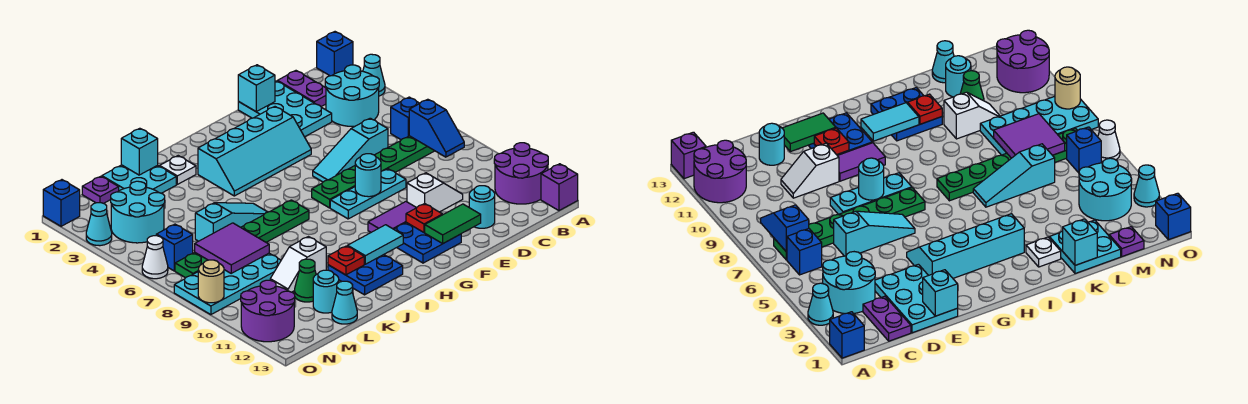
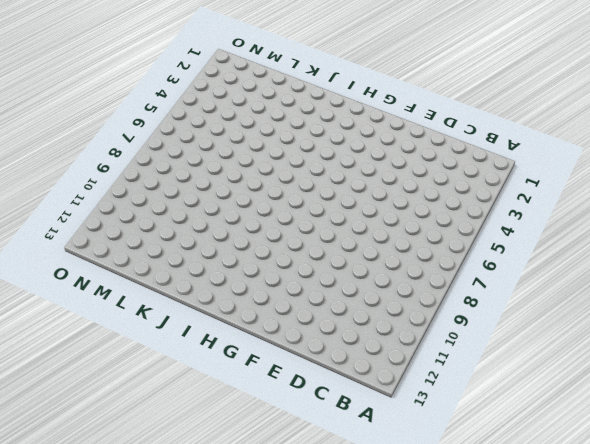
none -> blue brick A1 level 1
none -> cyan cone A3 level 1
none -> purple round brick A11:B12 level 1
none -> purple brick A13 level 1

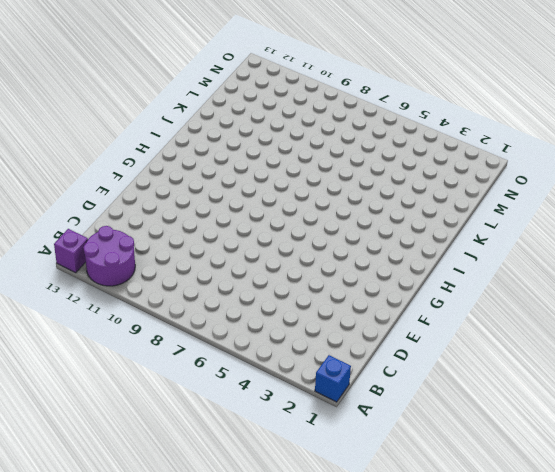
none -> cyan cone A3 level 1
none -> cyan round brick B3:C4 level 1
none -> blue brick B6 level 1
none -> green plate B7:G7 level 1

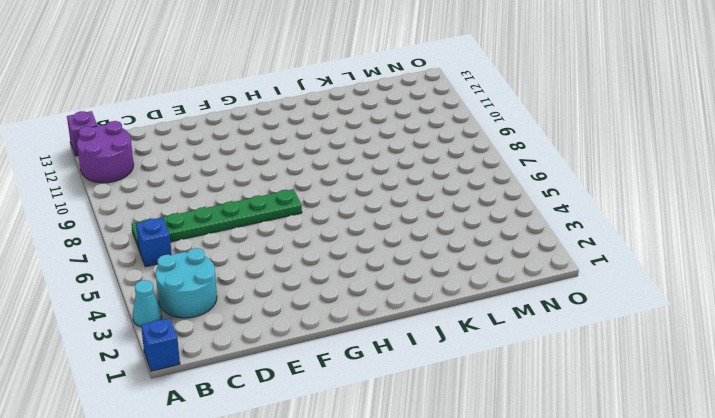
none -> purple plate C1:C2 level 1
none -> cyan plate D1:E3 level 1
none -> cyan slope D6:F6 level 1 top D
none -> white slope D10:E10 level 1 top E

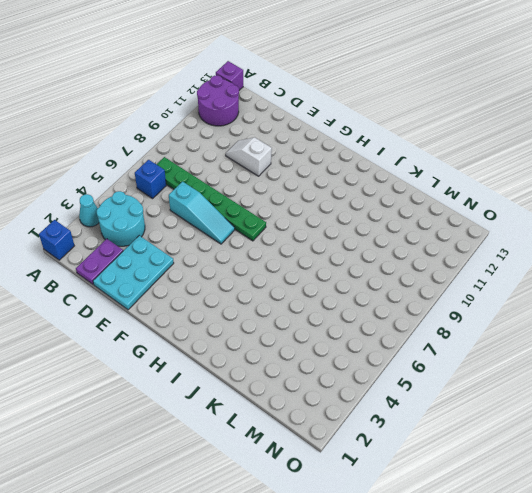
none -> cyan round brick D12 level 1
none -> cyan plate E8:G8 level 1
none -> cyan slope F3:I4 level 1 top 3
none -> purple tile F10:G10 level 1

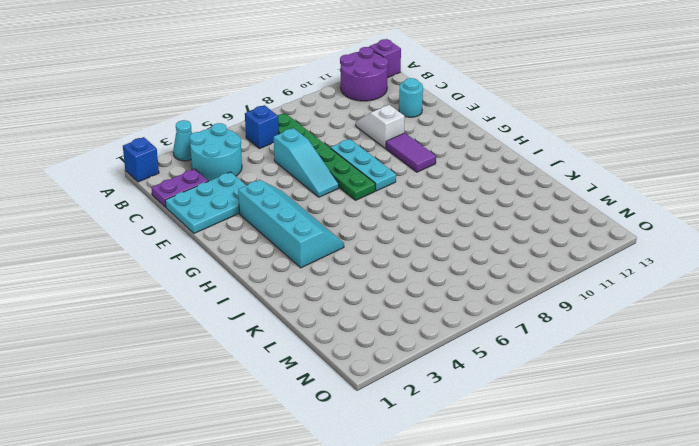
none -> blue plate F11:G12 level 1
none -> green plate I7:N7 level 1
none -> blue plate I11:J12 level 1
none -> white plate J2 level 1

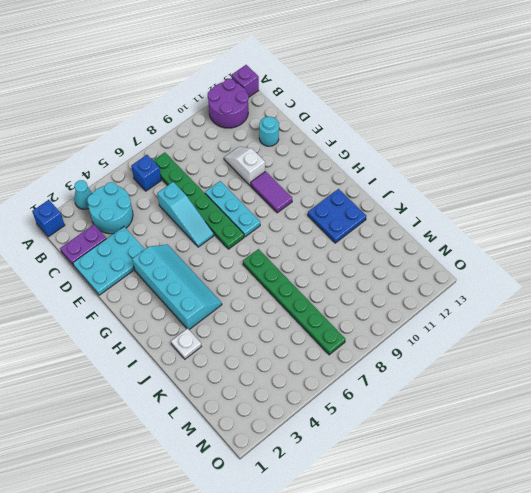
none -> blue plate F11:G12 level 1
none -> cyan slope J6:L6 level 1 top L
none -> cyan plate K1:L2 level 1
none -> white slope K10:L10 level 1 top K

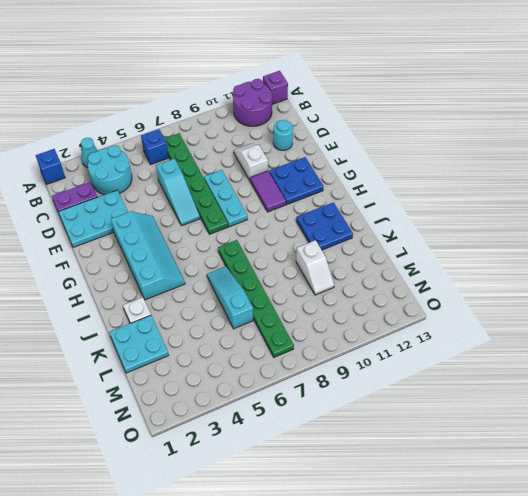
none -> cyan plate L8:O9 level 1
none -> green cone L11 level 1
none -> cyan round brick L12 level 1
none -> cyan cone L13 level 1

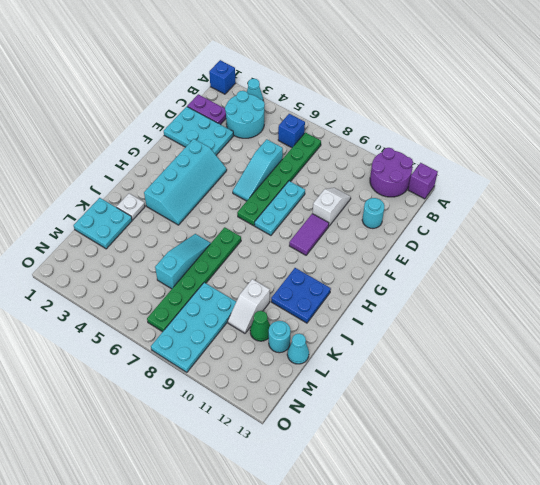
none -> blue plate F11:G12 level 1
none -> purple plate M1 level 1
none -> cyan round brick M3:N4 level 1
none -> blue brick N6 level 1

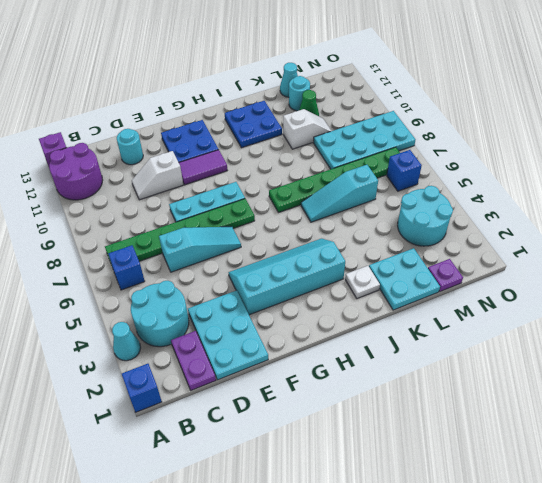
none -> purple round brick N11:O12 level 1
none -> blue brick O1 level 1
none -> cyan cone O3 level 1
none -> white cone O6 level 1

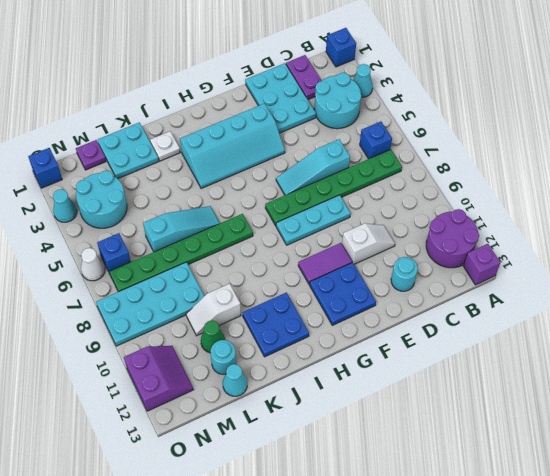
purple slope N11:O12 level 1 top O -> purple round brick N11:O12 level 1
none -> blue slope B7:B8 level 2 top 7
none -> cyan brick E1 level 2
none -> green tile E12:F12 level 2
none -> cyan round brick F8 level 2

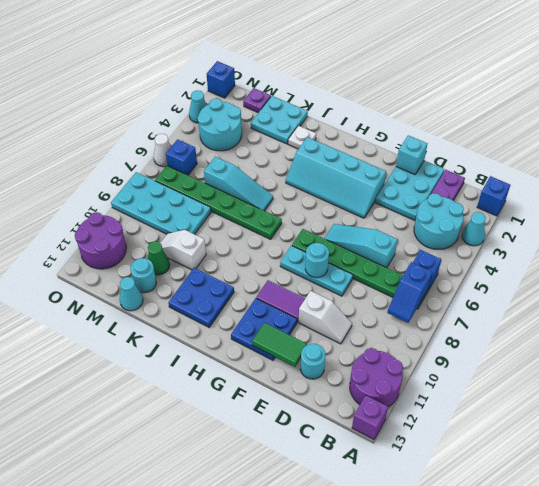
none -> red plate F11 level 2
none -> cyan tile H11:I11 level 2
none -> red plate J11 level 2
none -> cyan brick K1 level 2

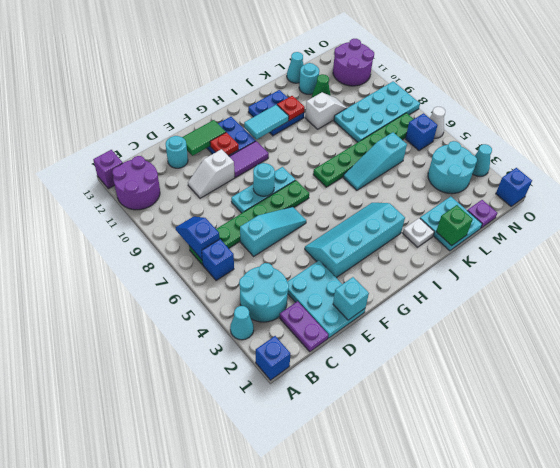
green brick K1 level 2 -> cyan brick K1 level 2
none -> purple tile L7:M8 level 2
none -> tan round brick O9 level 2

